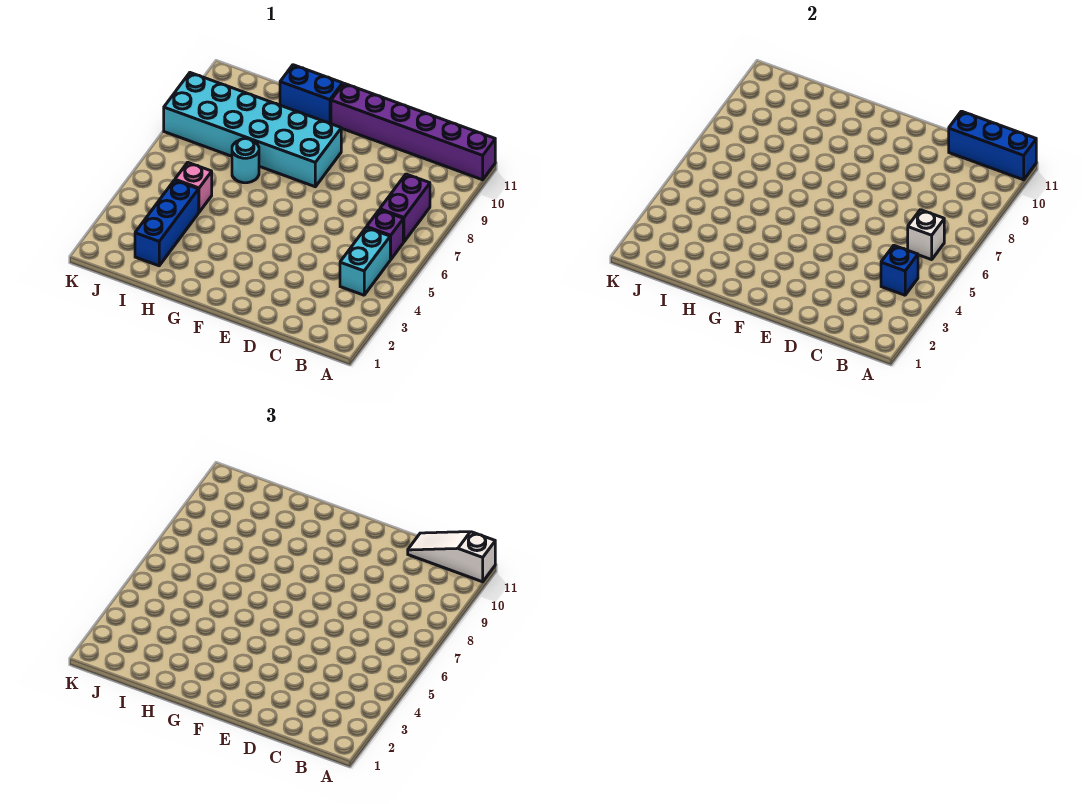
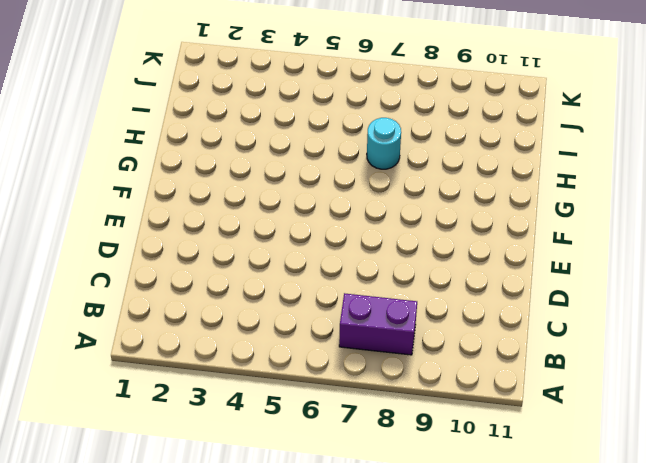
none -> purple brick A11:F11 level 1
none -> cyan brick B4:B5 level 1
none -> purple brick B6 level 1

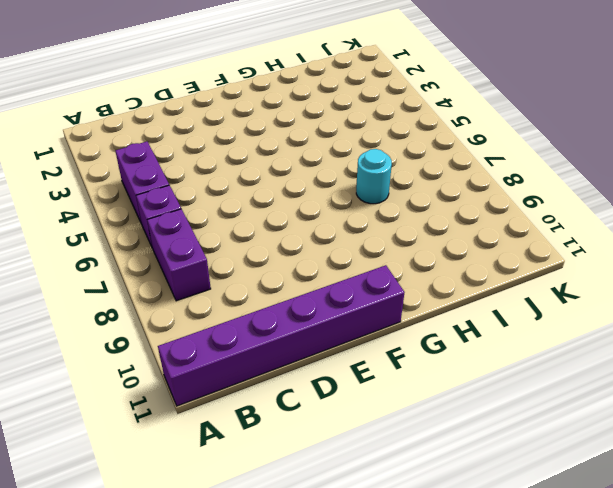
purple brick B4:B5 level 1 -> cyan brick B4:B5 level 1
none -> cyan brick F8:K9 level 1
none -> blue brick G11:H11 level 1
none -> blue brick I2:I4 level 1

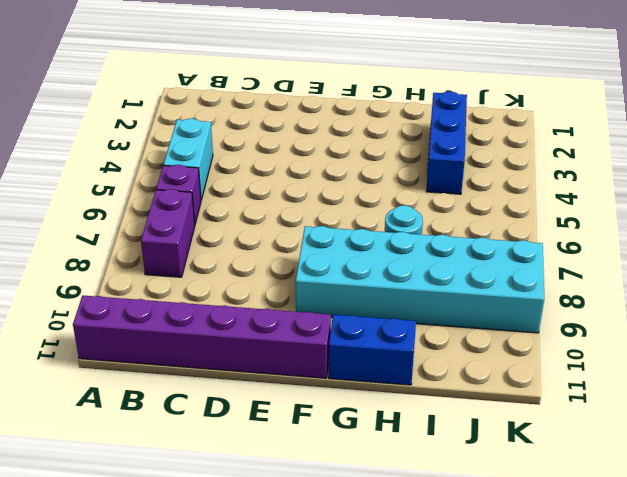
none -> pink brick I5 level 1
none -> blue brick A11:C11 level 2
none -> blue brick B4 level 2

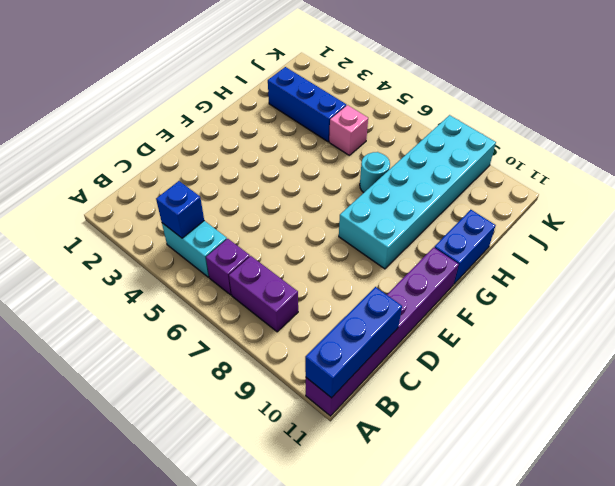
none -> white brick B6 level 2
none -> white slope A11:C11 level 3 top A

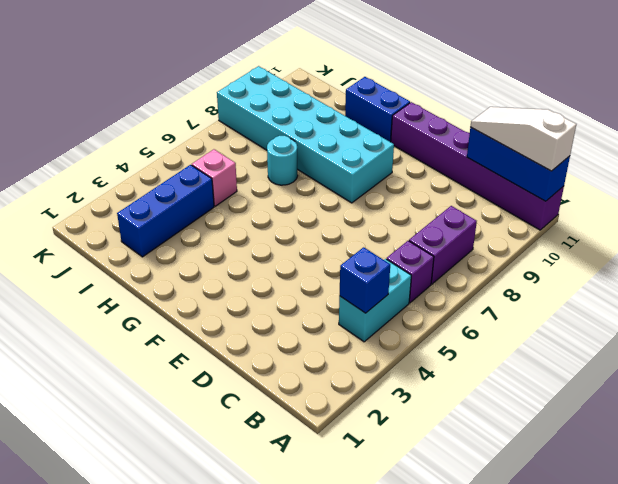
none -> white brick B6 level 2

